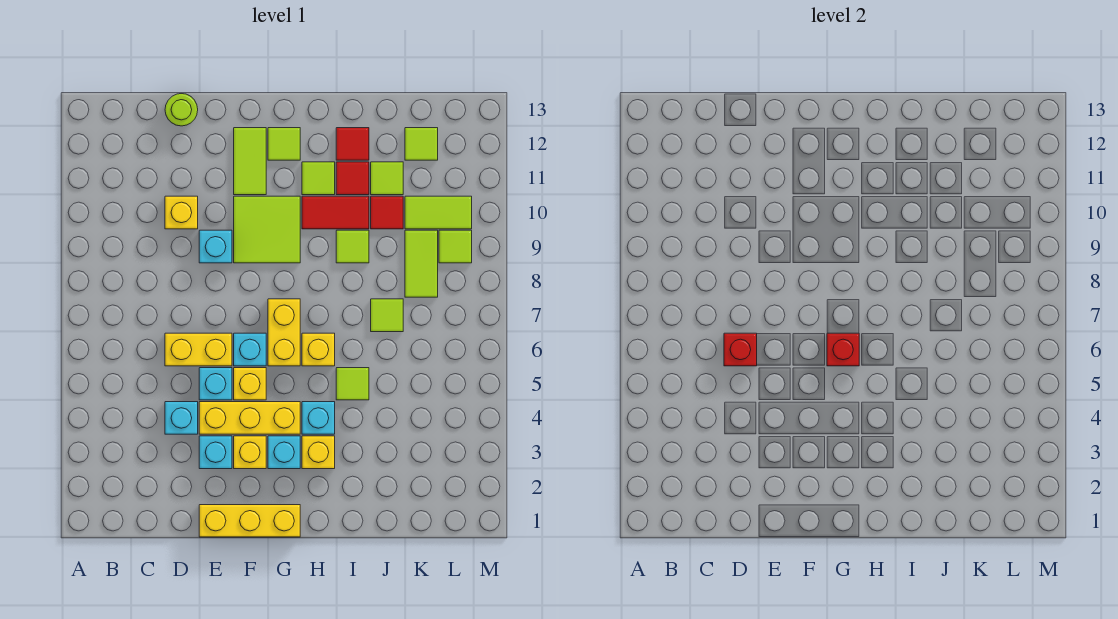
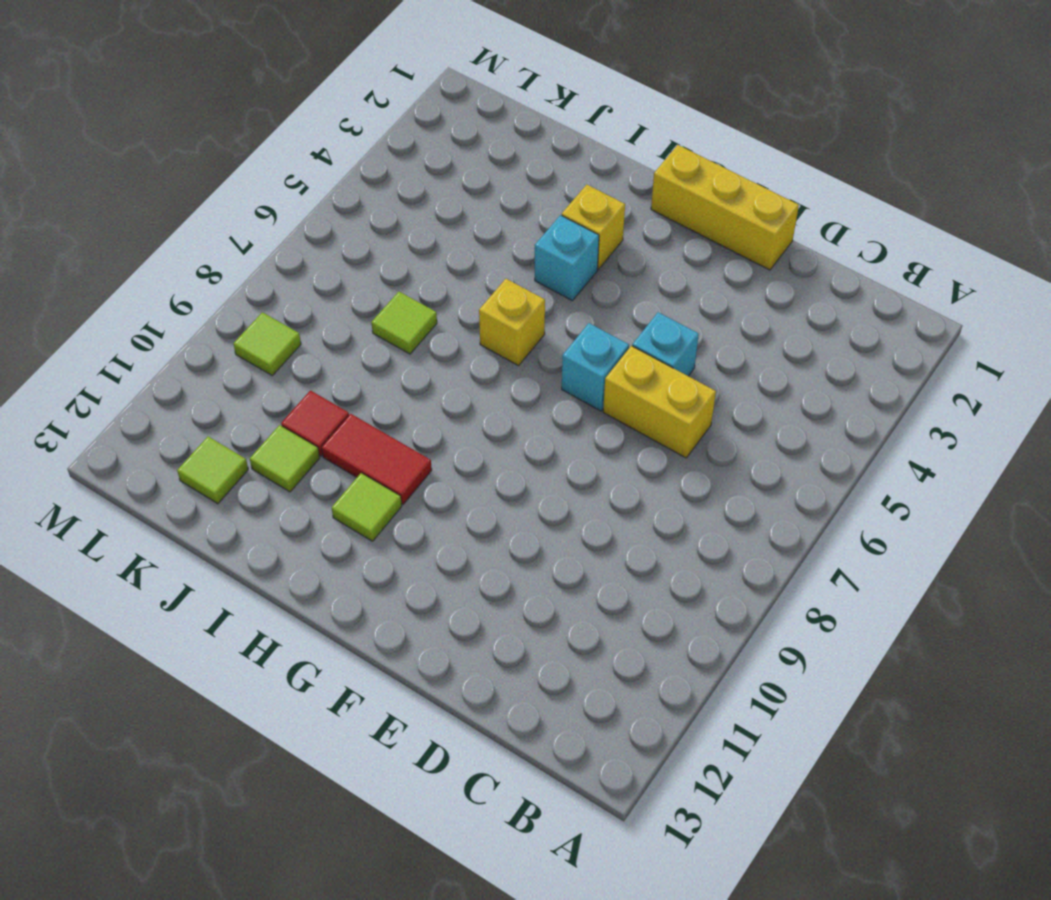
none -> cyan brick D4 level 1
none -> yellow brick D10 level 1
none -> lime round brick D13 level 1
none -> cyan brick E3 level 1

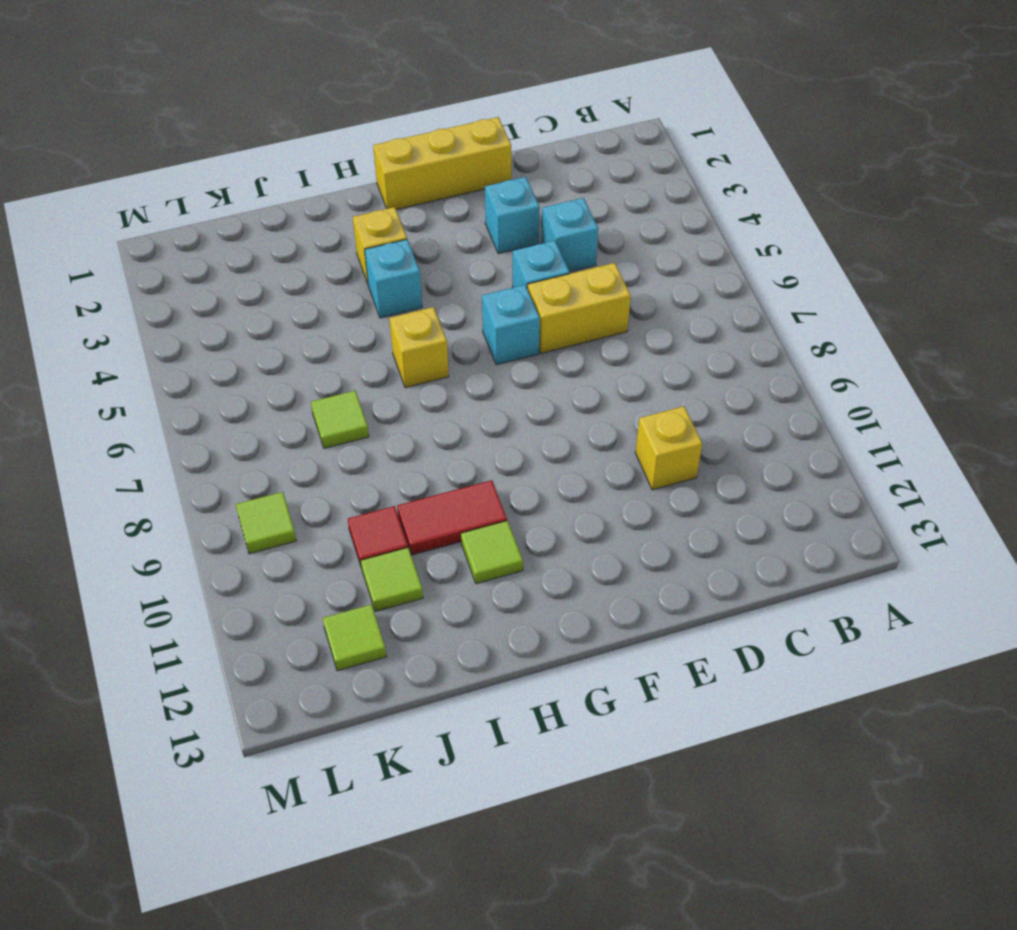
none -> lime round brick D13 level 1
none -> yellow brick E4:G4 level 1
none -> cyan brick E9 level 1
none -> yellow brick F3 level 1

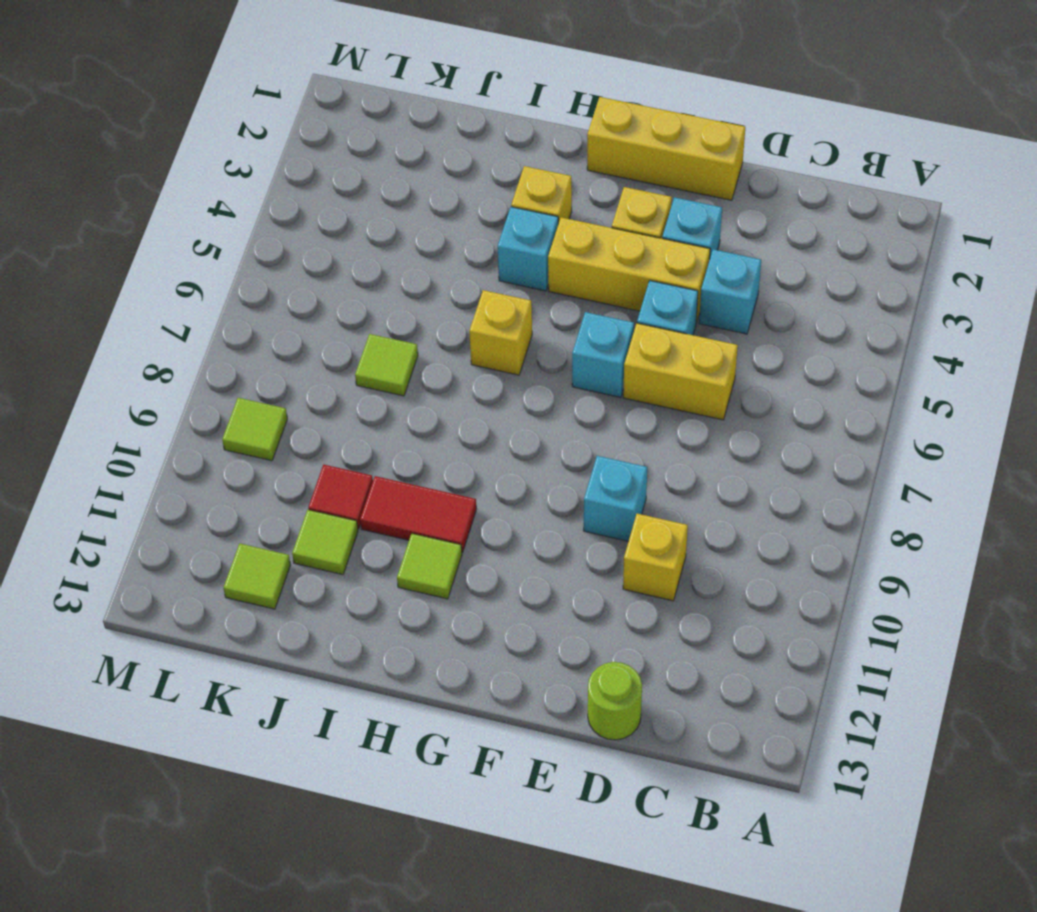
none -> yellow brick F5 level 1
none -> lime tile F9:G10 level 1
none -> lime tile F11:F12 level 1
none -> cyan brick G3 level 1

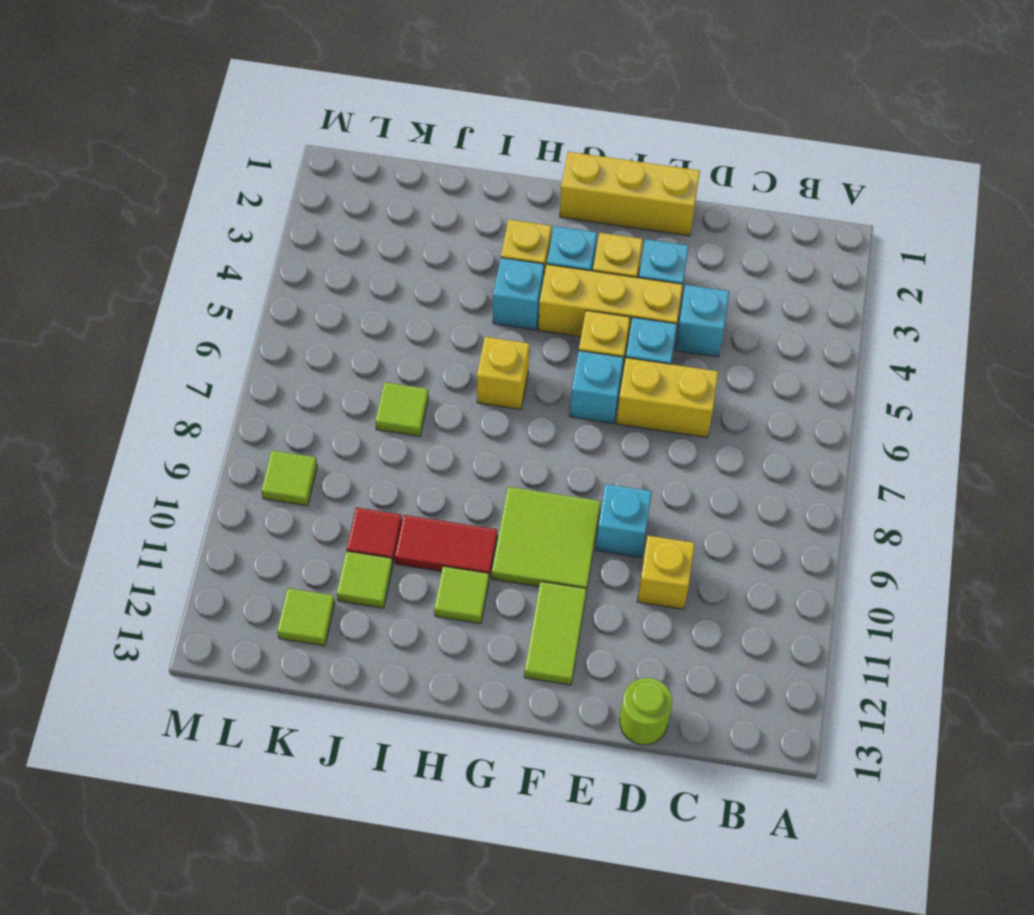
none -> yellow brick G6:G7 level 1
none -> lime tile G12 level 1
none -> lime tile I5 level 1
none -> lime tile I9 level 1

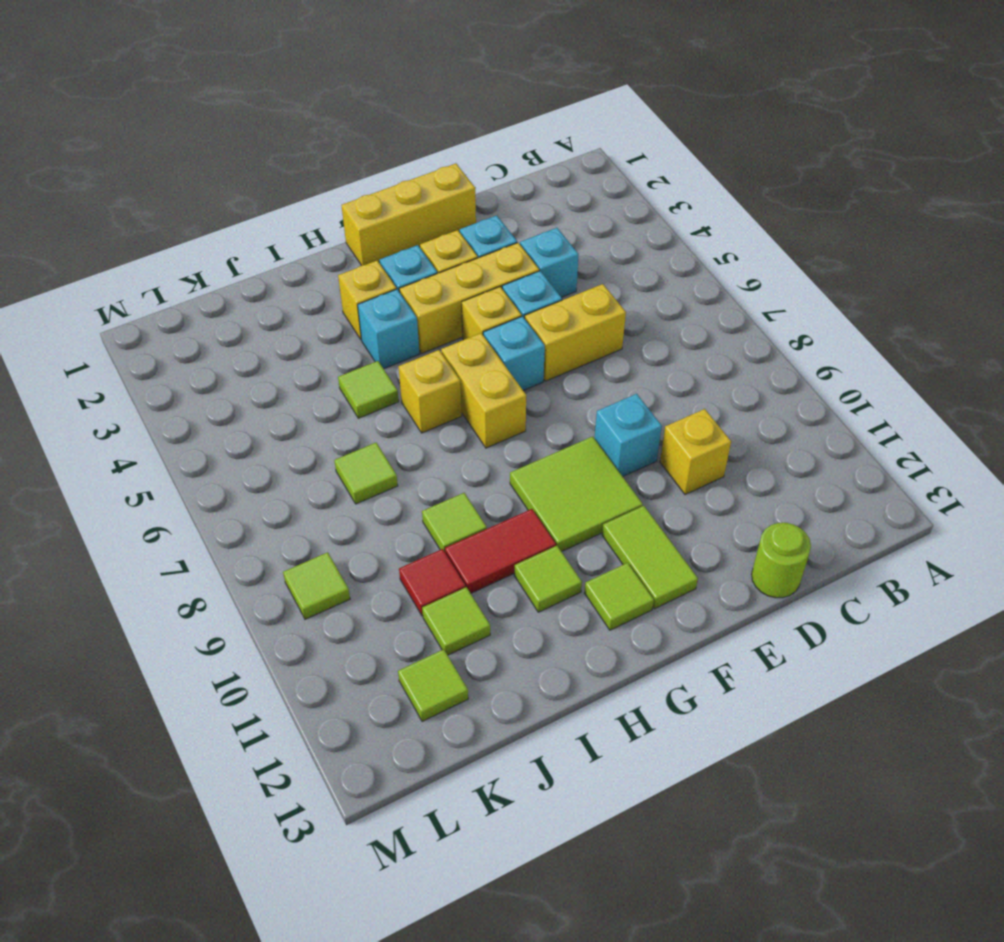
none -> red tile I11 level 1
none -> red tile I12 level 1
none -> lime tile K8:K9 level 1
none -> lime tile K10:L10 level 1

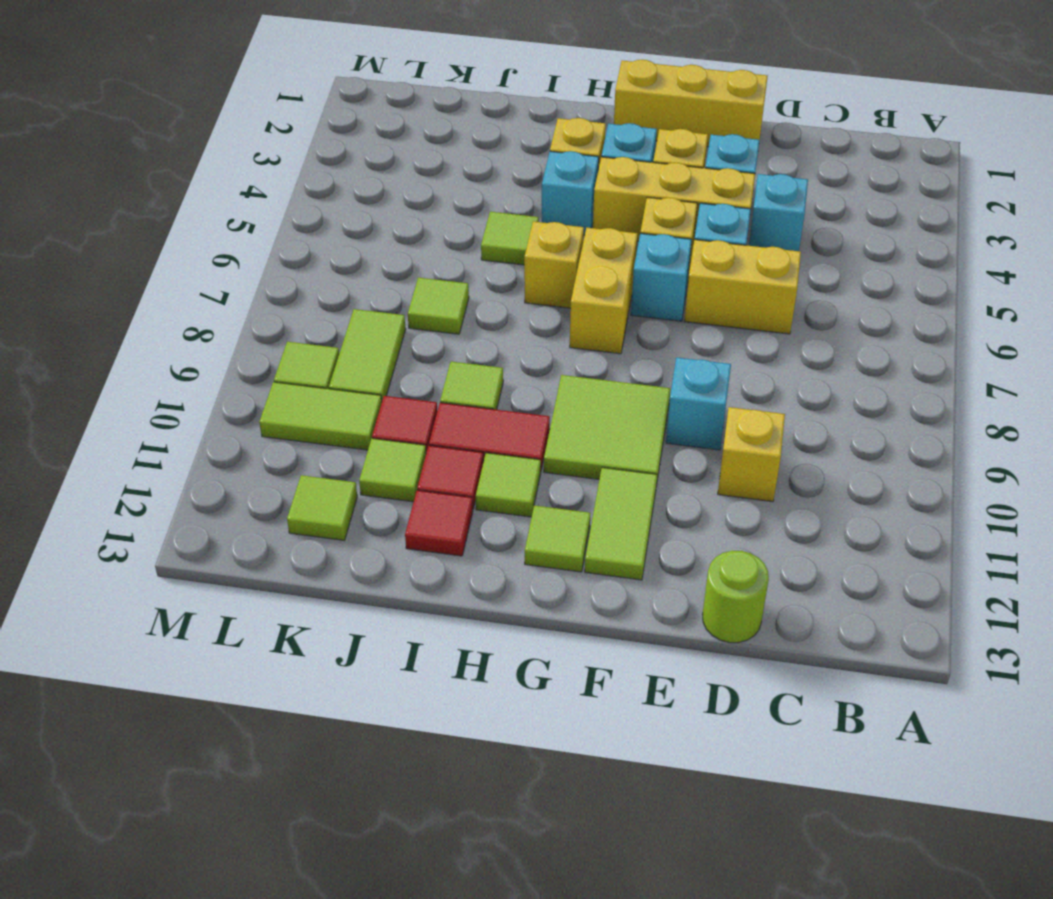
none -> red brick D6 level 2
none -> red brick G6 level 2

